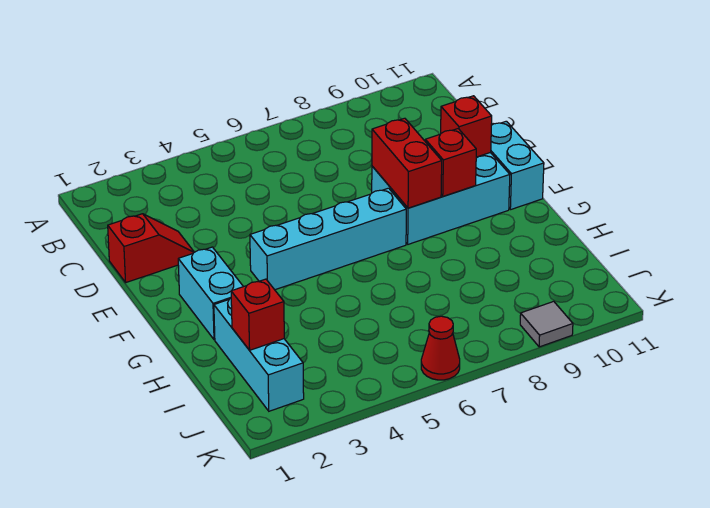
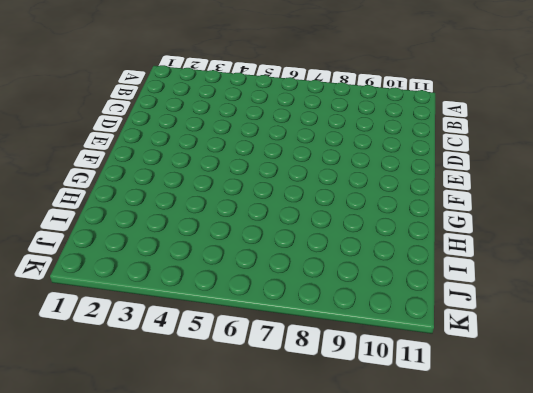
none -> red slope D1:D2 level 1 top 1
none -> cyan brick E8:F10 level 1
none -> cyan brick E11:F11 level 1

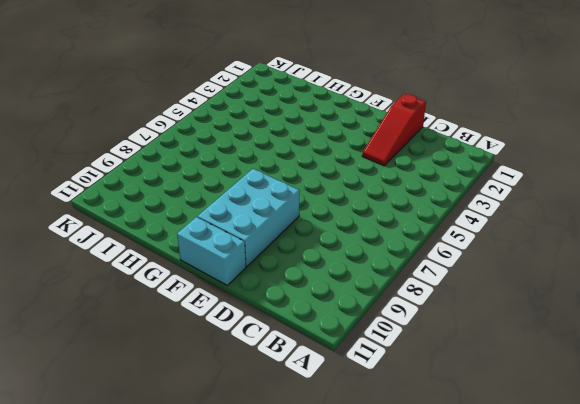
red slope D1:D3 level 1 top 1 -> red slope D1:D2 level 1 top 1
none -> cyan brick F2:G2 level 1
none -> cyan brick F4:F7 level 1
none -> cyan brick H2:J2 level 1

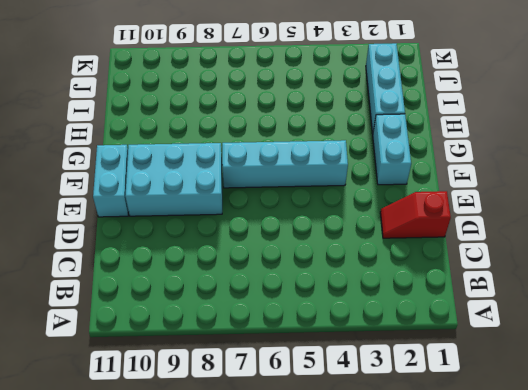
none -> red cone K6 level 1
none -> grey tile K9 level 1
none -> red brick E8:F8 level 2

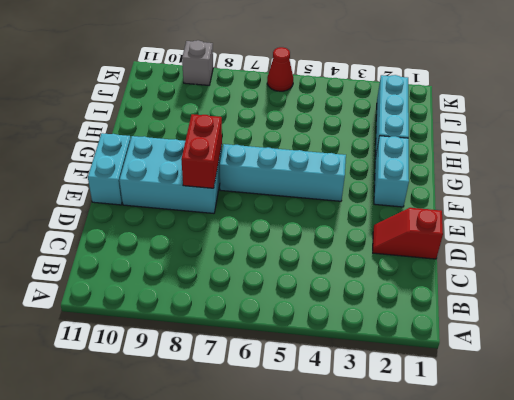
grey brick K9 level 1 -> grey tile K9 level 1
none -> red brick E10 level 2
none -> red brick F9 level 2
none -> red brick I2 level 2

